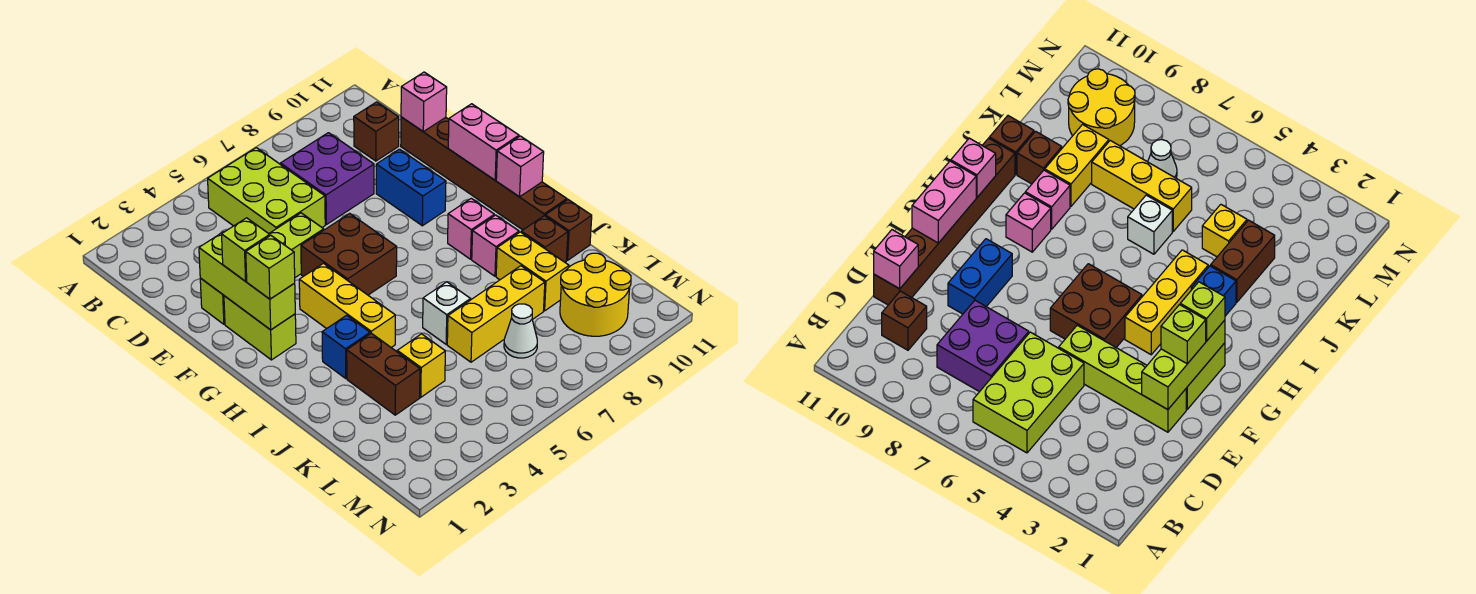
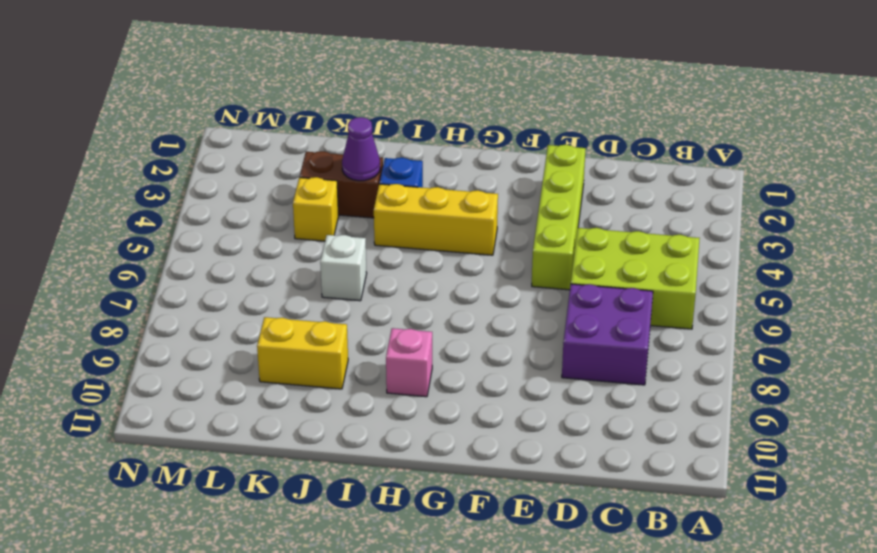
purple cone J3 level 2 -> none
none -> brown brick C10 level 1
none -> brown brick D11:I11 level 1
none -> blue brick E9:F9 level 1

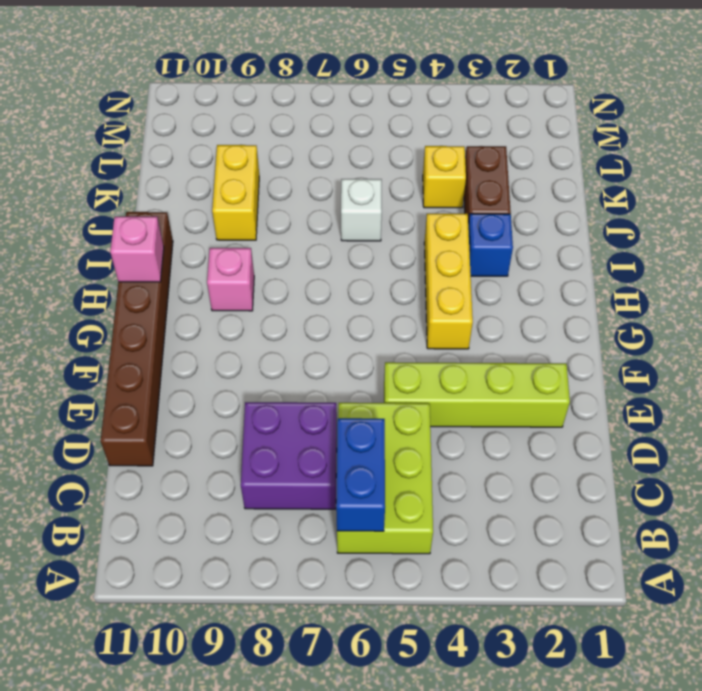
blue brick B6:C6 level 2 -> blue brick E9:F9 level 1
none -> brown brick C10 level 1
none -> lime brick F2:G2 level 1
none -> brown brick F5:G6 level 1

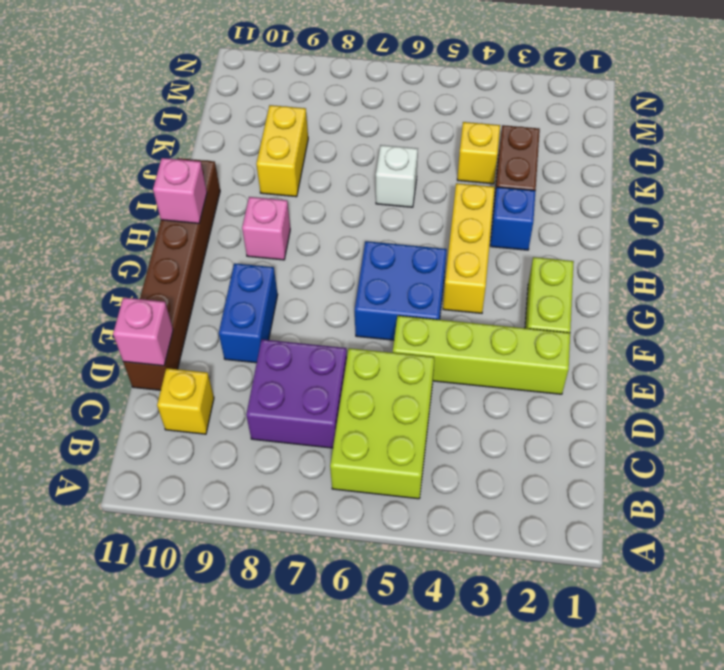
yellow brick C10 level 1 -> brown brick C10 level 1
blue brick F5:G6 level 1 -> brown brick F5:G6 level 1
none -> pink brick I9 level 1
none -> brown brick J10 level 1
none -> brown brick J11 level 1

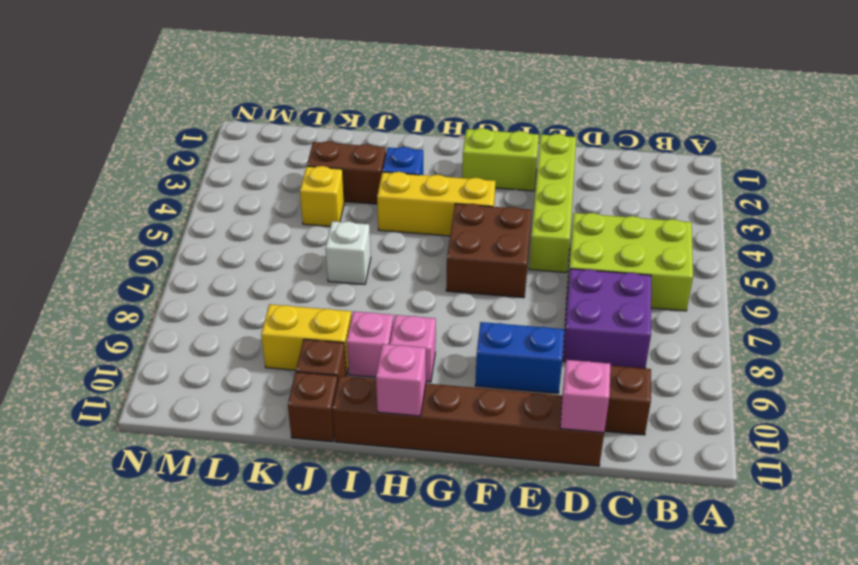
none -> yellow brick K6:K8 level 1
none -> white cone L7 level 1
none -> yellow round brick L9:M10 level 1

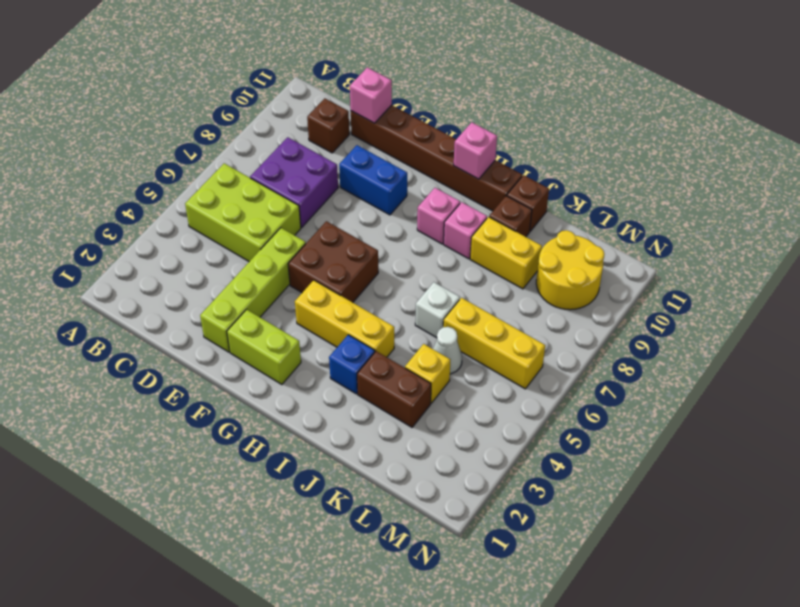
white cone K5 level 1 -> white cone L7 level 1
yellow brick K6:M6 level 1 -> yellow brick K6:K8 level 1
none -> lime brick E2:G2 level 2
none -> pink brick F11:G11 level 2
none -> lime brick F2 level 3

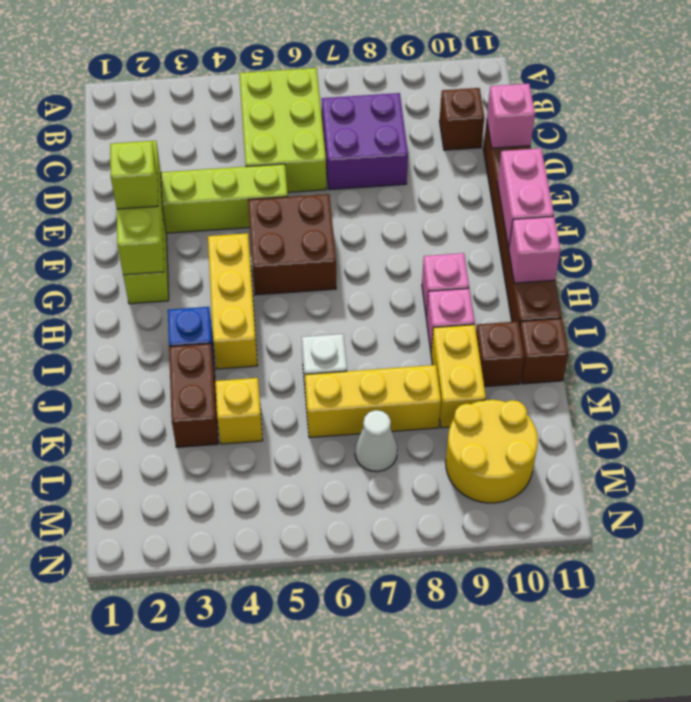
none -> blue brick E9:F9 level 1
none -> lime brick G2 level 3

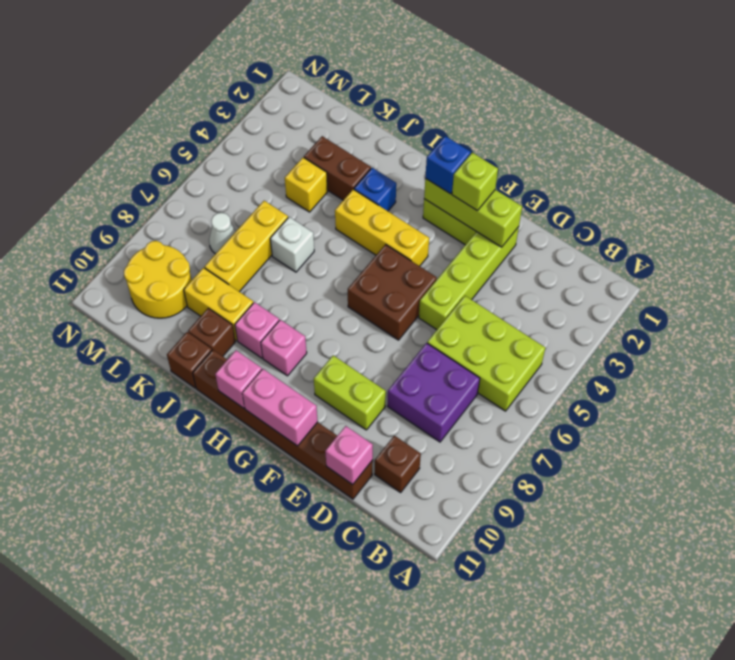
lime brick E9:F9 level 1 -> blue brick E9:F9 level 1
blue brick G2 level 3 -> lime brick G2 level 3

